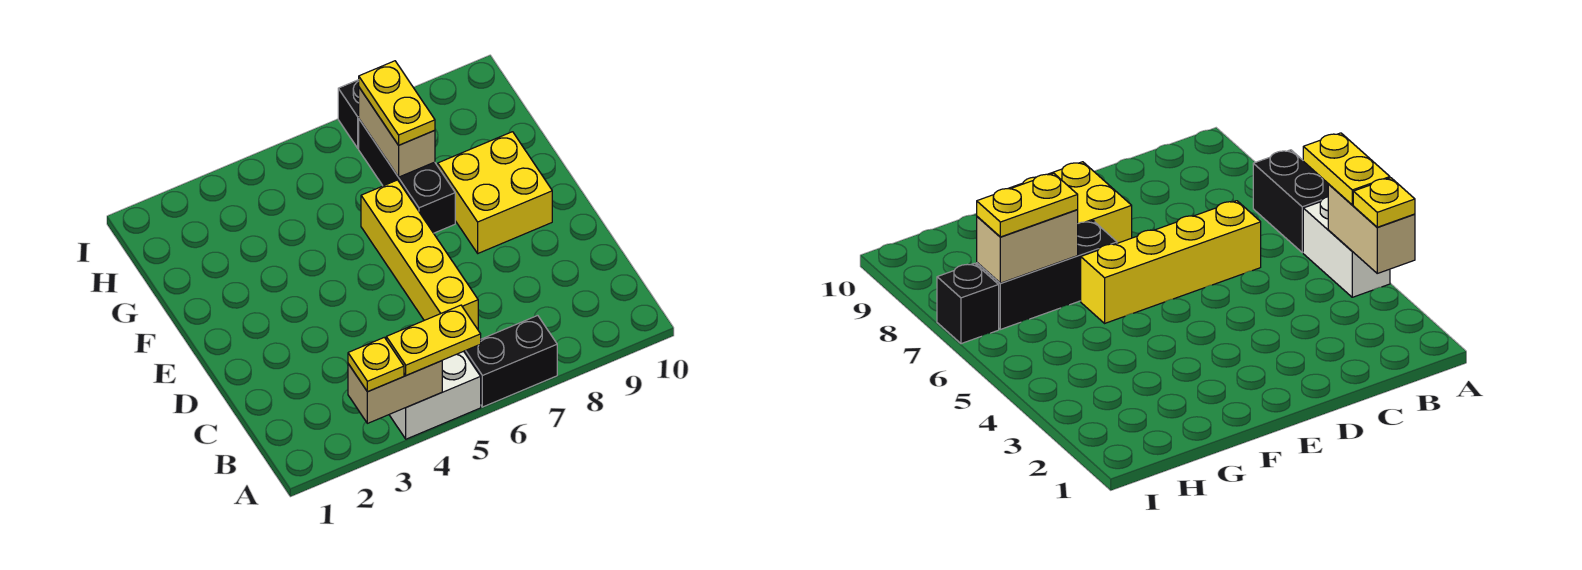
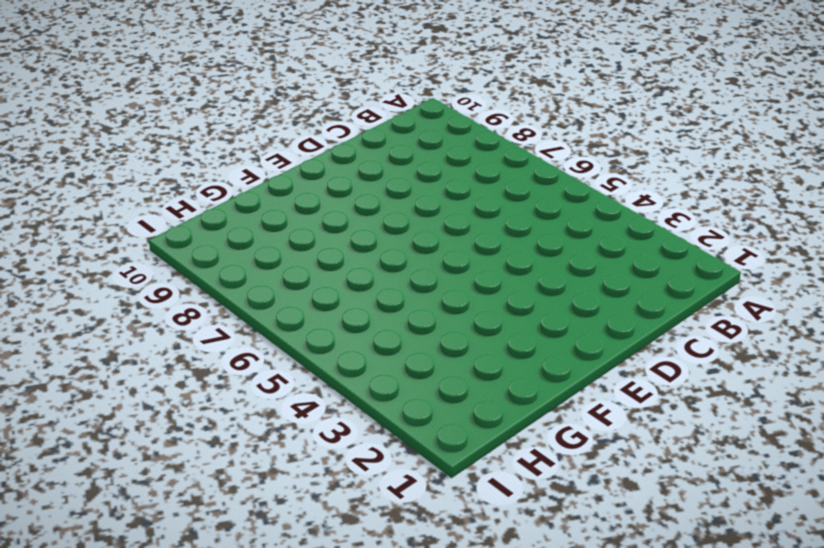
none -> white brick A4:A5 level 1
none -> black brick A6:A7 level 1

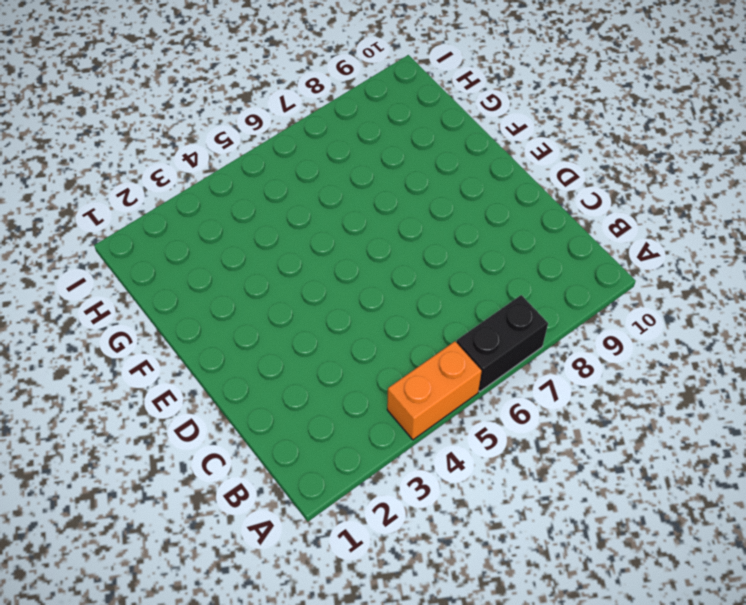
orange brick A4:A5 level 1 -> white brick A4:A5 level 1
none -> yellow brick C6:F6 level 1
none -> yellow brick E8:F9 level 1

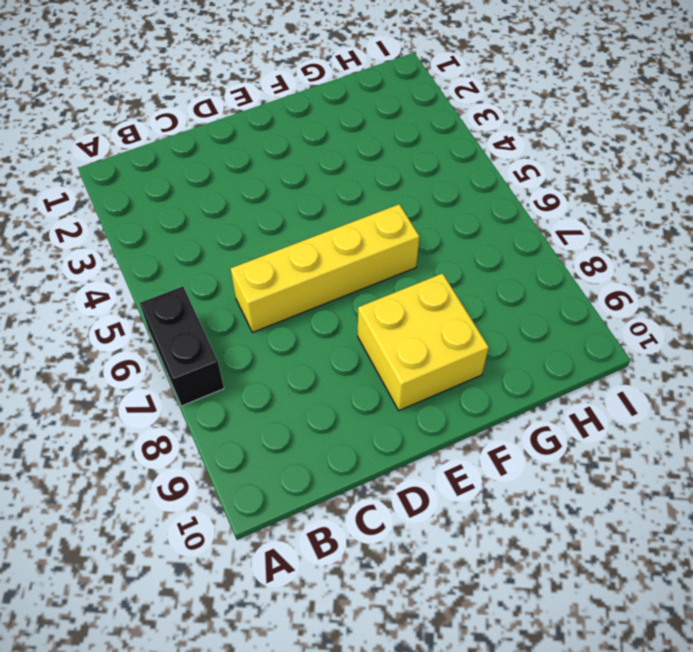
none -> white brick A4:A5 level 1
none -> black brick F7:H7 level 1

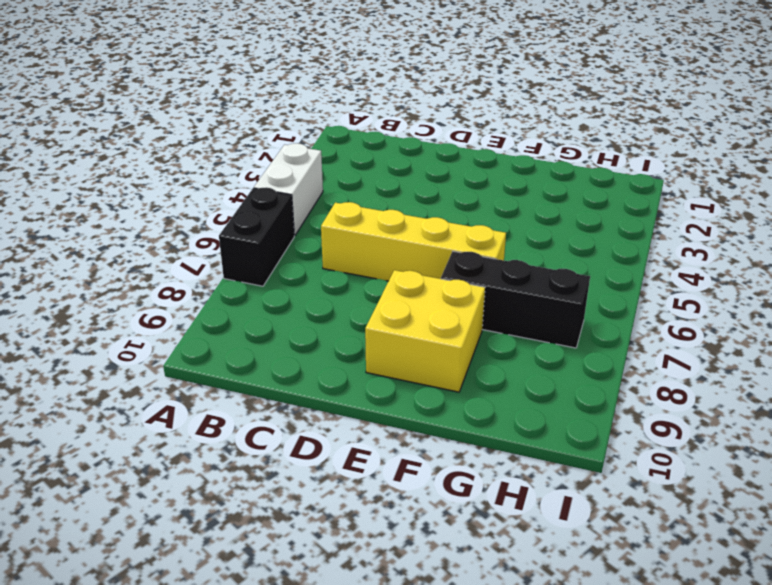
none -> black brick I7 level 1
none -> tan brick A3:A4 level 2

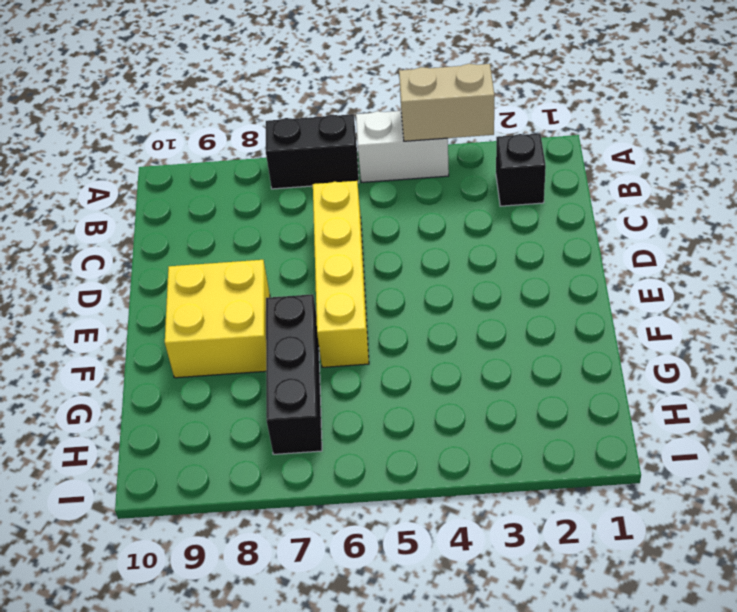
black brick B2 level 1 -> black brick I7 level 1
none -> tan brick G7:H7 level 2
none -> yellow plate A3 level 3

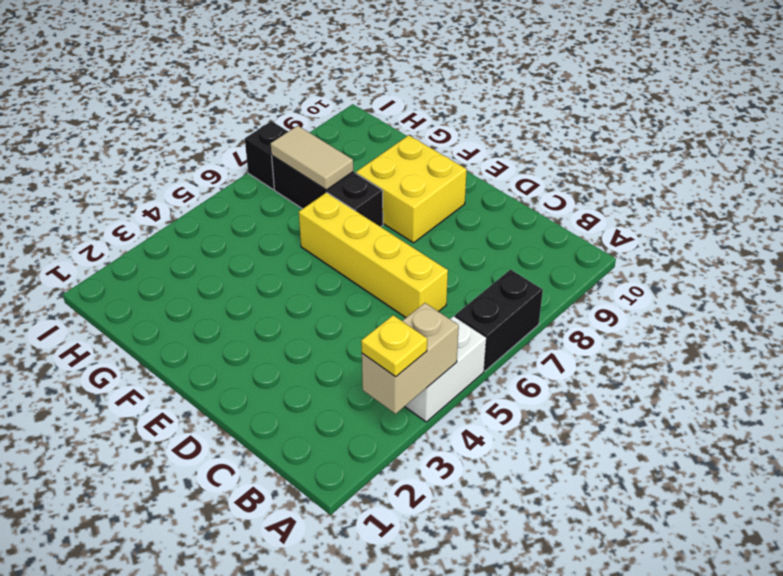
tan tile G7:H7 level 2 -> tan brick G7:H7 level 2
none -> yellow plate A4:A5 level 3
none -> yellow plate G7:H7 level 3

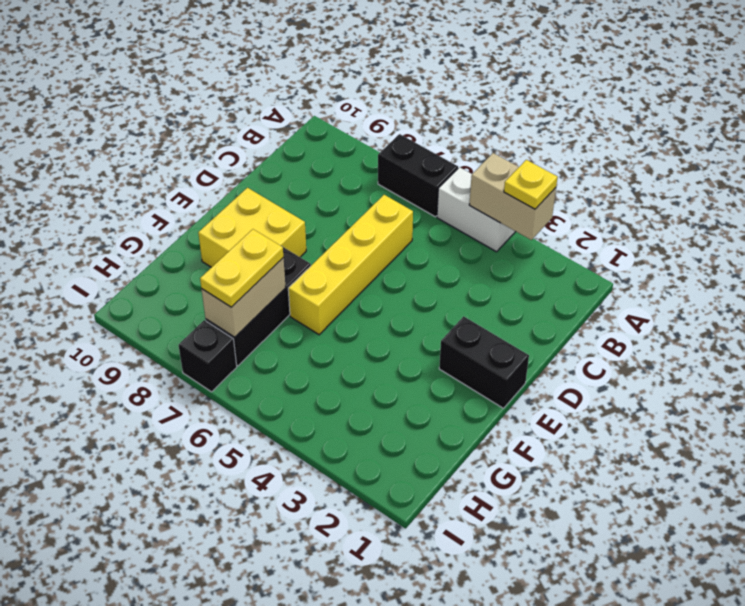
black brick E1:E2 level 1 -> none
none -> yellow plate A4:A5 level 3

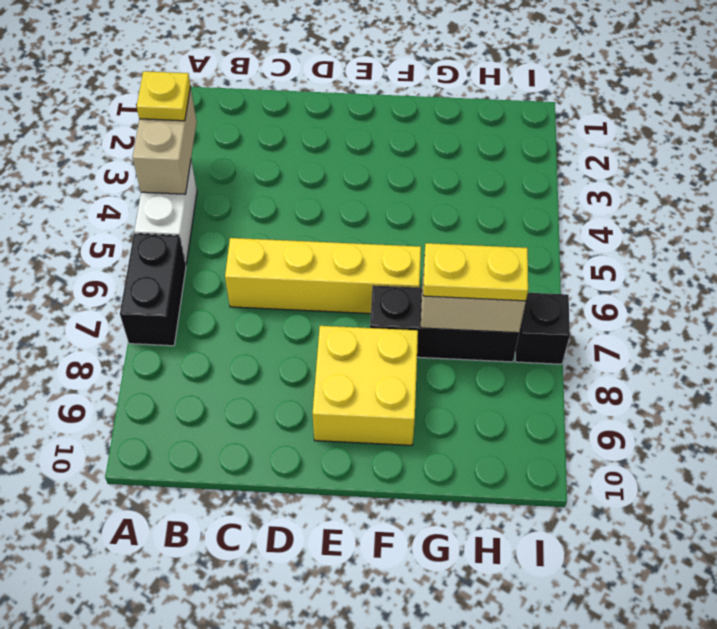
none -> yellow plate A4:A5 level 3

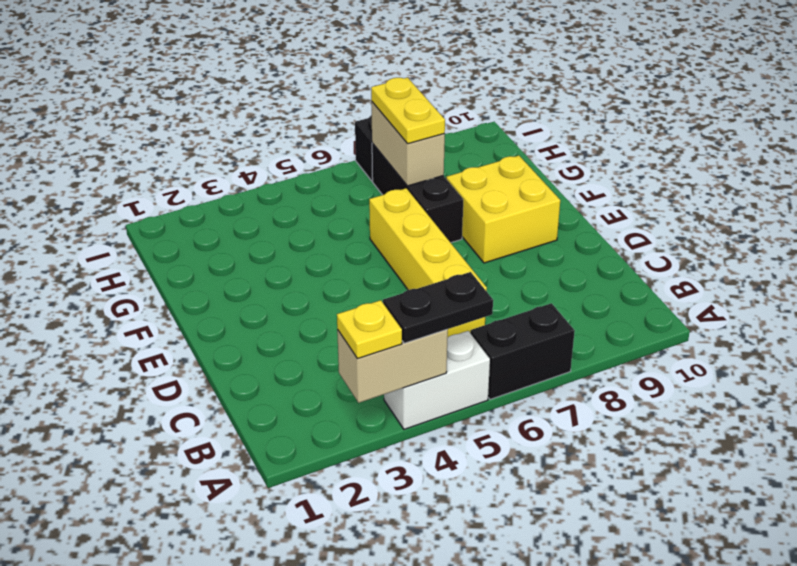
black plate A4:A5 level 3 -> yellow plate A4:A5 level 3

